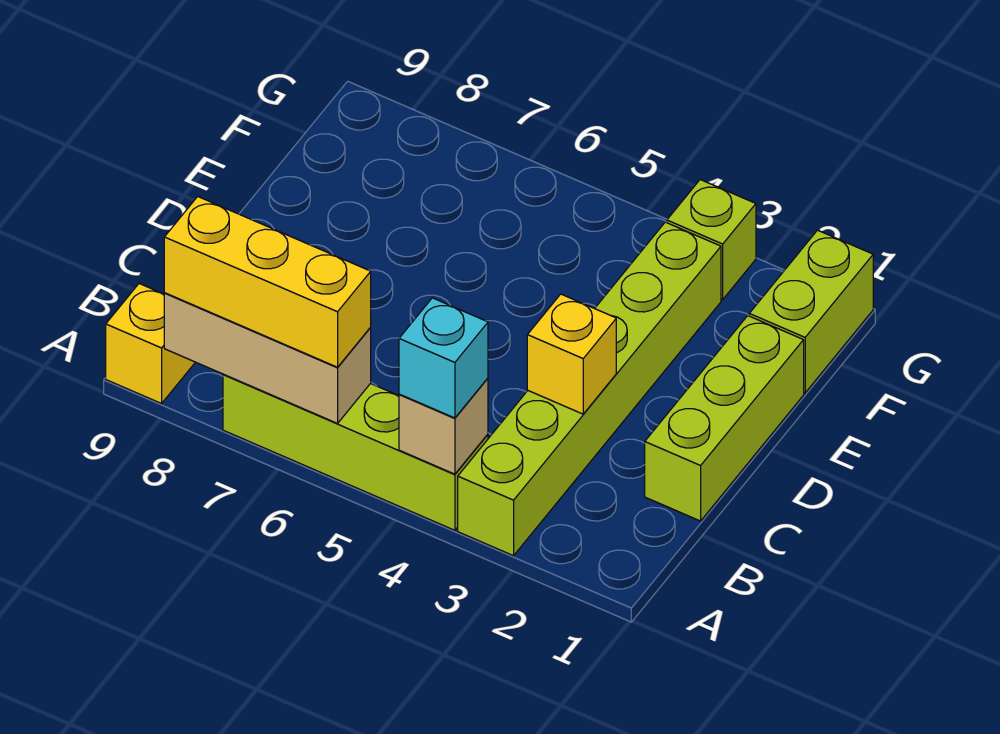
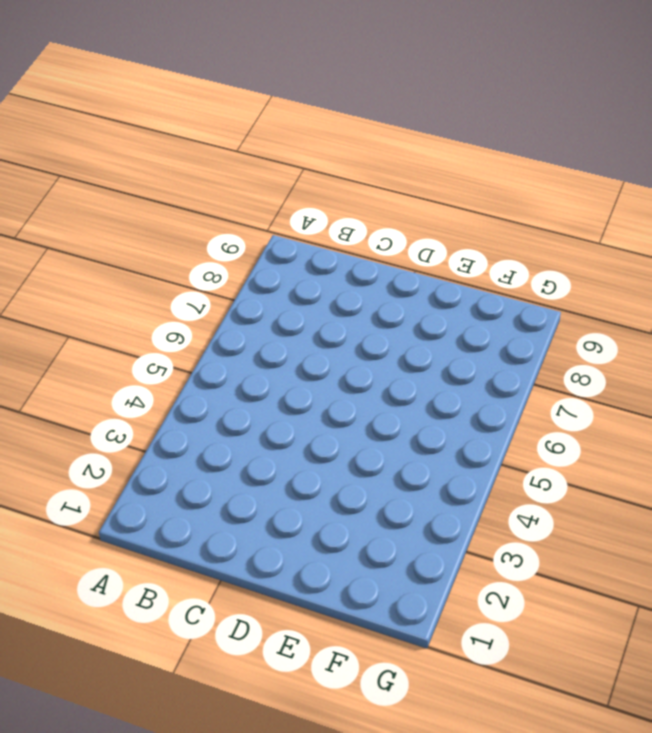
none -> lime brick A3:F3 level 1
none -> lime brick A4:A7 level 1

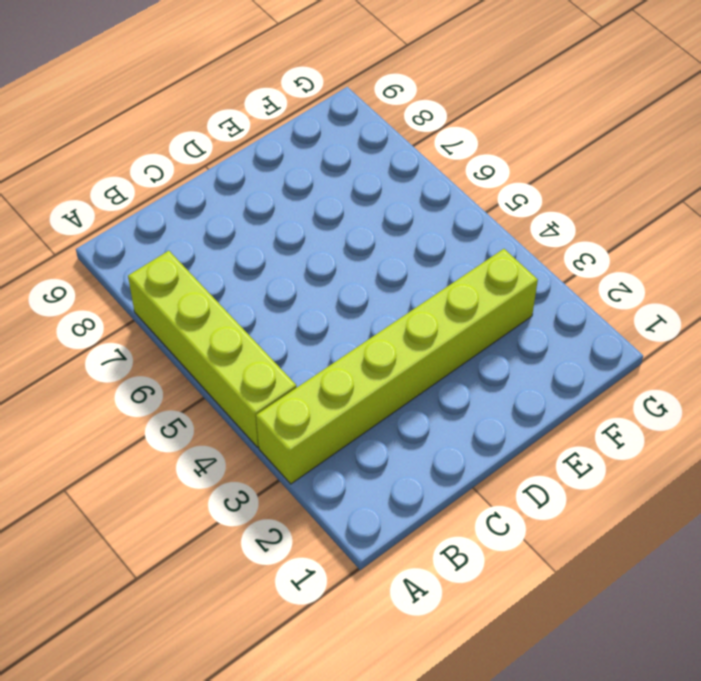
none -> yellow brick A9 level 1
none -> lime brick C1:E1 level 1

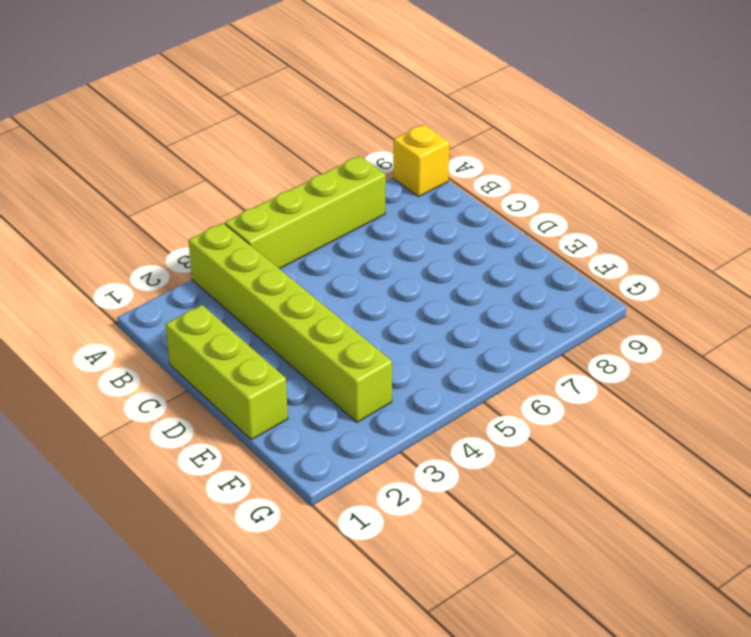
none -> lime brick F1:G1 level 1
none -> lime brick G3 level 1

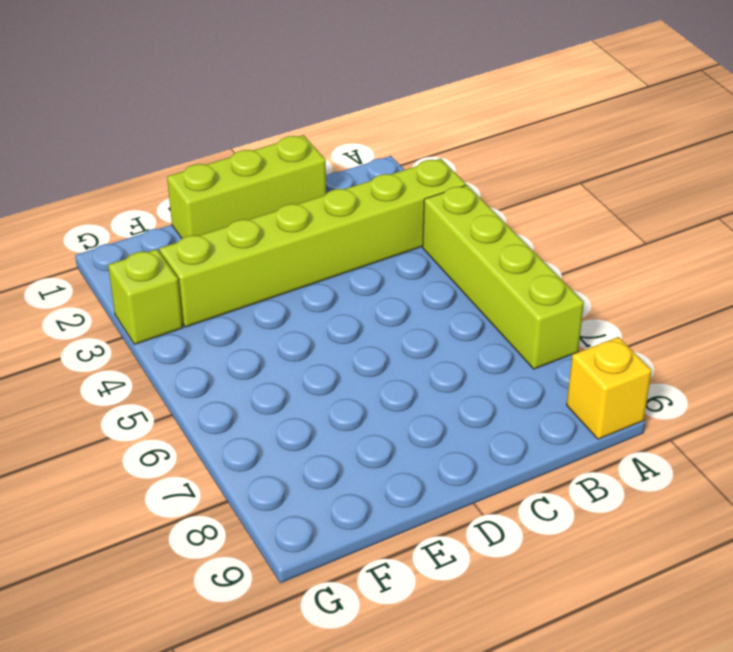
none -> lime brick F1:G1 level 1
none -> tan brick A4 level 2

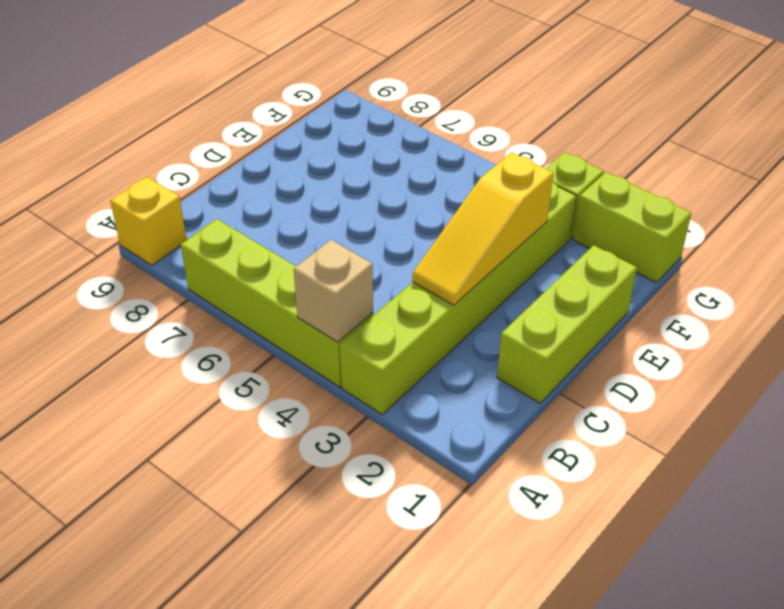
yellow slope C3:E3 level 2 top E -> yellow brick C3 level 2
lime brick G1:G2 level 1 -> lime brick F1:G1 level 1
none -> tan brick A6:A8 level 2
none -> cyan brick A4 level 3

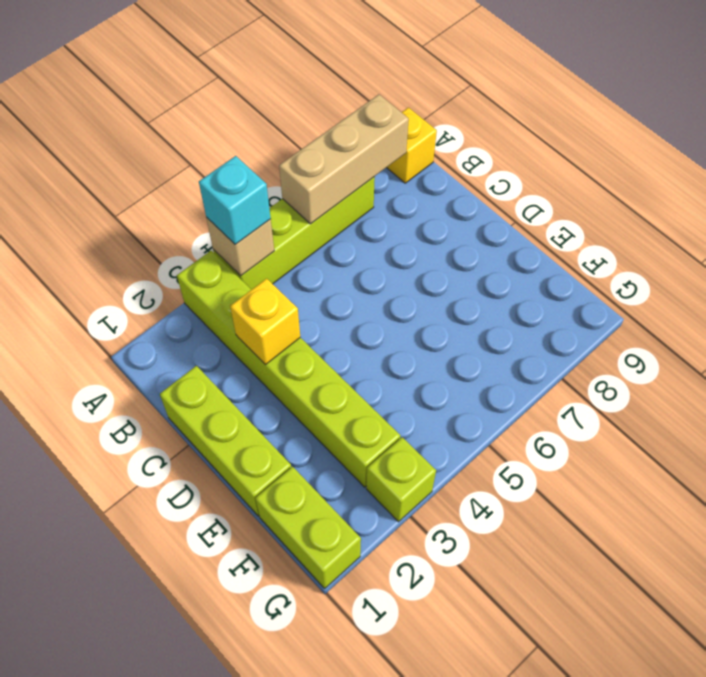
none -> yellow brick A6:A8 level 3

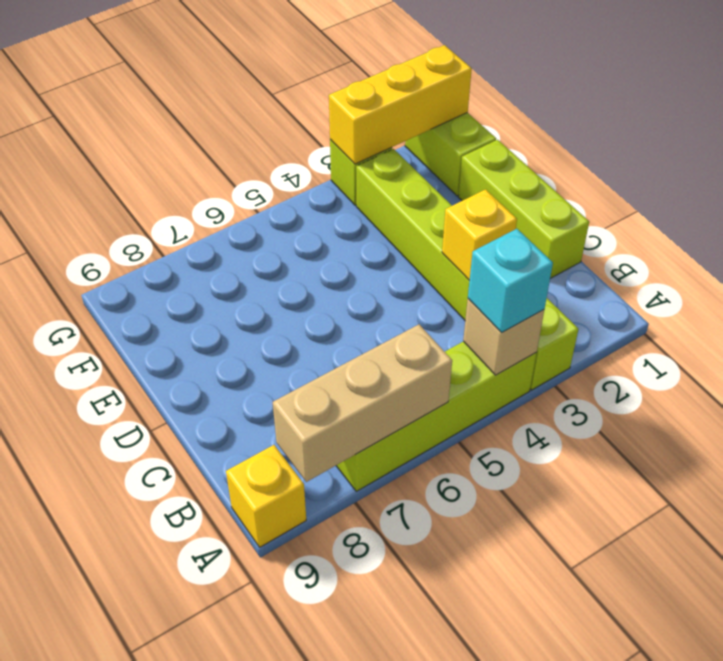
yellow brick G1:G3 level 2 -> yellow brick A6:A8 level 3

